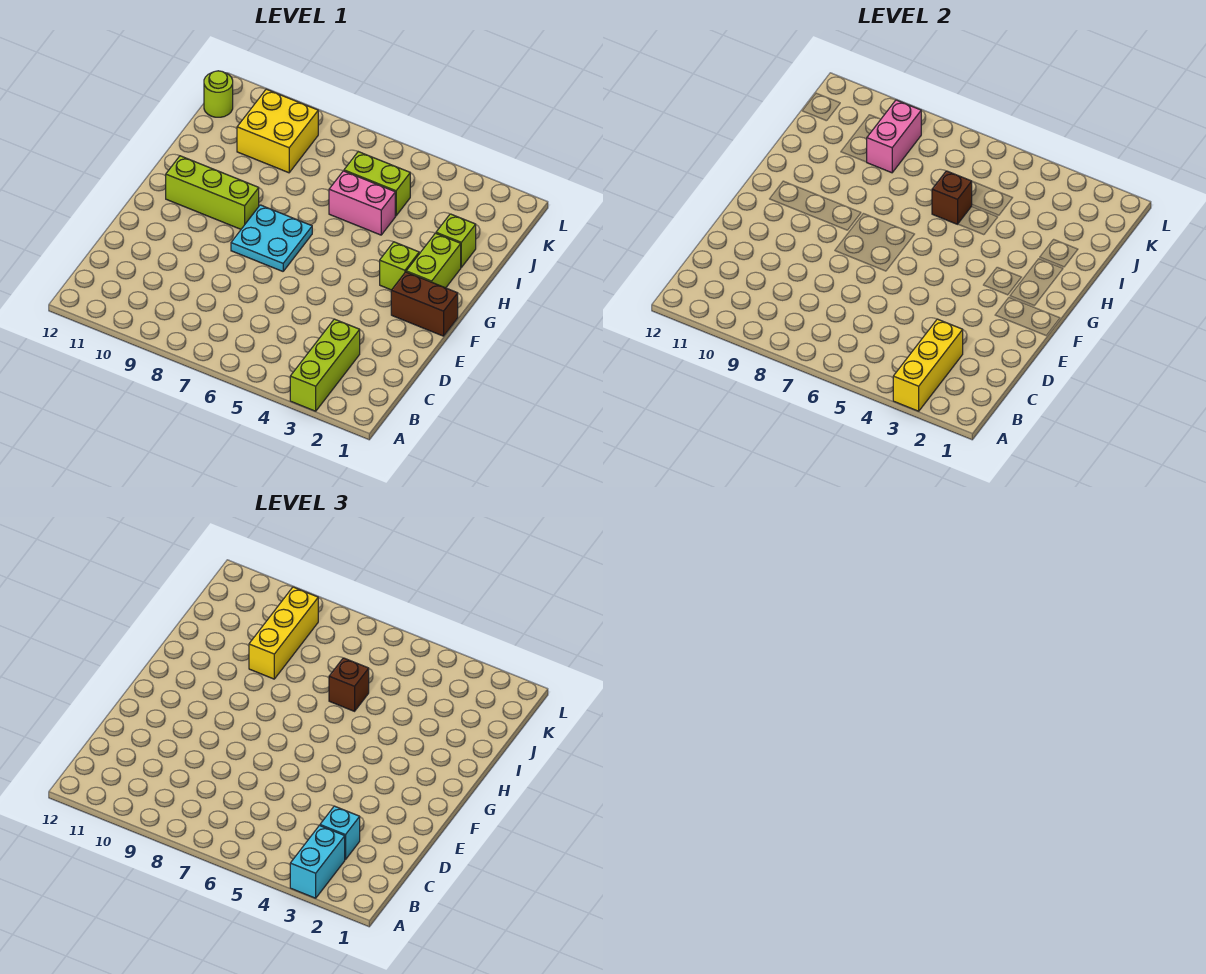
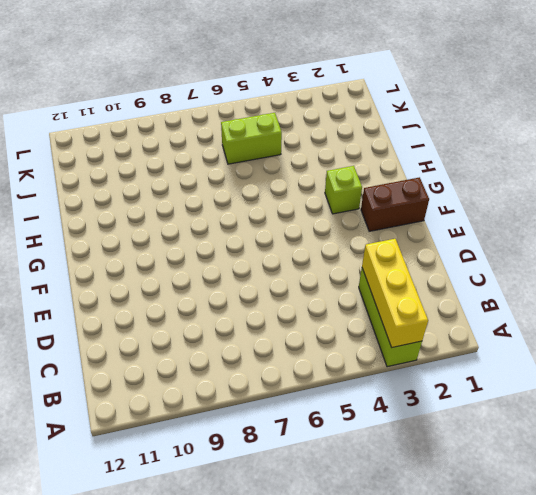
none -> cyan plate F7:G8 level 1
none -> lime brick G2:H2 level 1
none -> lime brick G9:G11 level 1

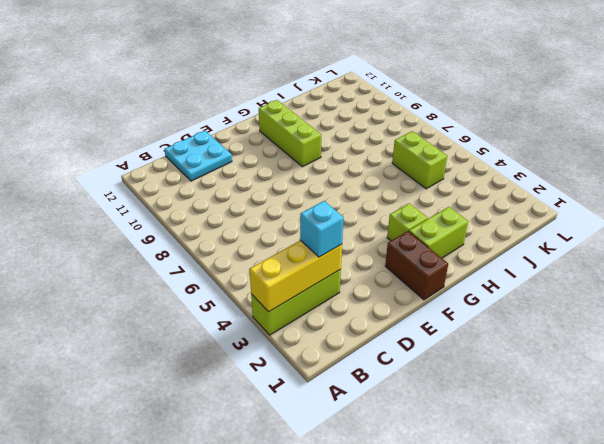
cyan plate C11:D12 level 1 -> cyan plate F7:G8 level 1
none -> lime brick I2 level 1
none -> pink brick I5:I6 level 1
none -> yellow brick J9:K10 level 1

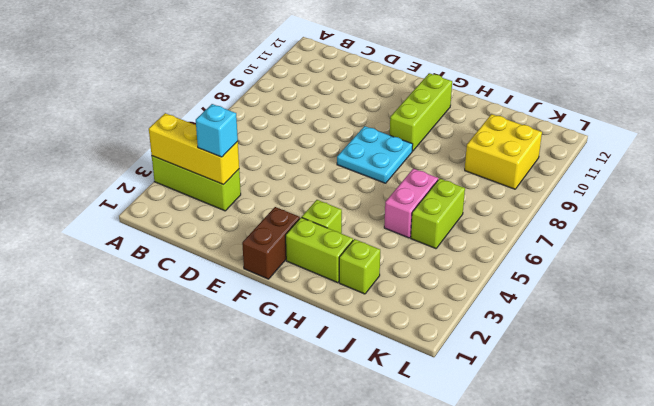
none -> lime round brick K12 level 1
none -> brown brick I6 level 2
none -> pink brick J9:K9 level 2

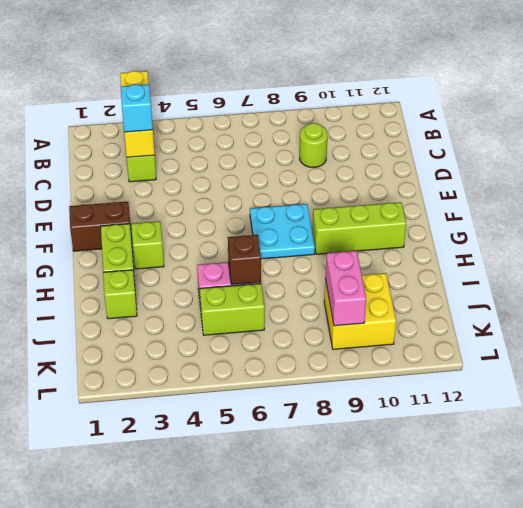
lime round brick C9 level 1 -> lime round brick K12 level 1
none -> cyan brick A3:B3 level 3
none -> brown brick I6 level 3
none -> yellow brick I9:K9 level 3

